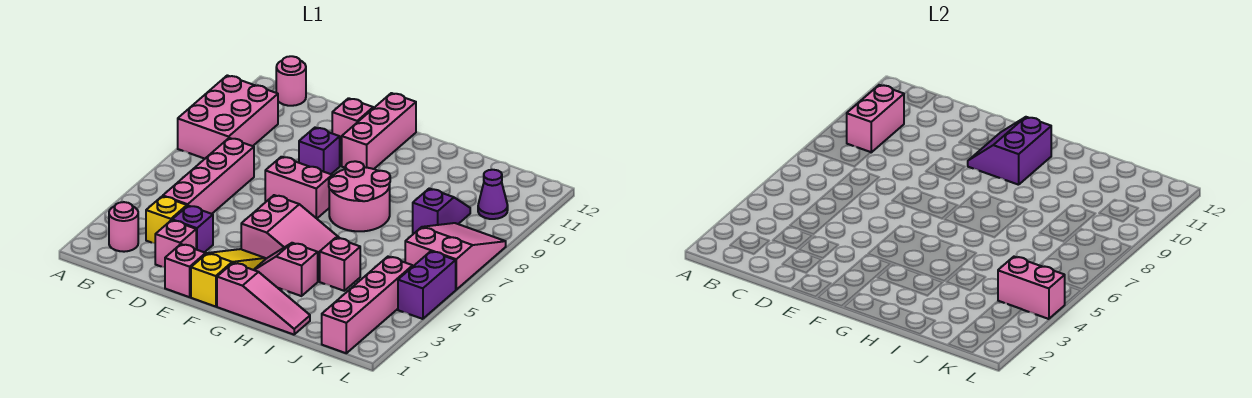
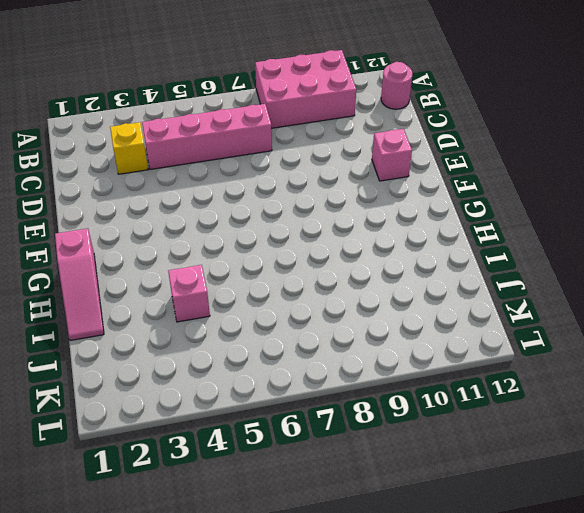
none -> pink round brick B2 level 1
none -> pink brick D2 level 1
none -> purple brick D3 level 1

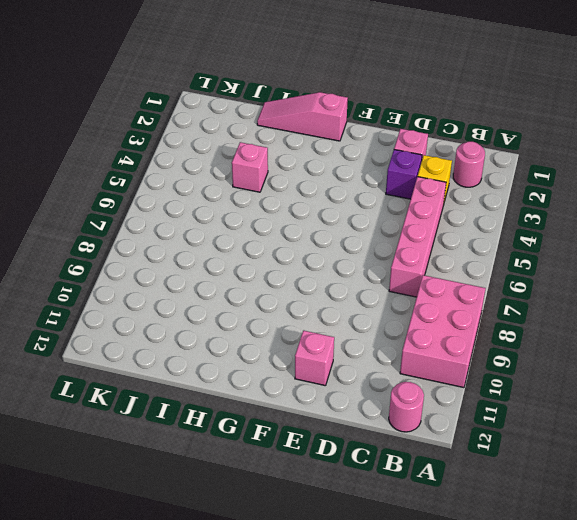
none -> pink brick E1 level 1
none -> pink brick E7:F7 level 1
none -> purple brick E9 level 1

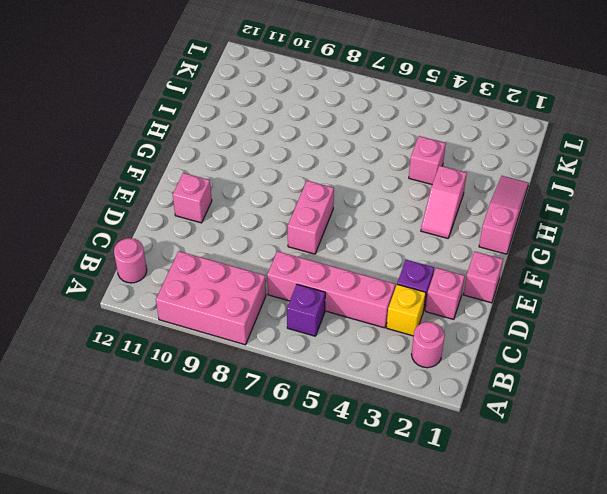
purple brick B6 level 1 -> purple brick E9 level 1
none -> yellow slope F1:F3 level 1 top 1
none -> pink slope F4:H5 level 1 top F
none -> pink brick F10:F12 level 1

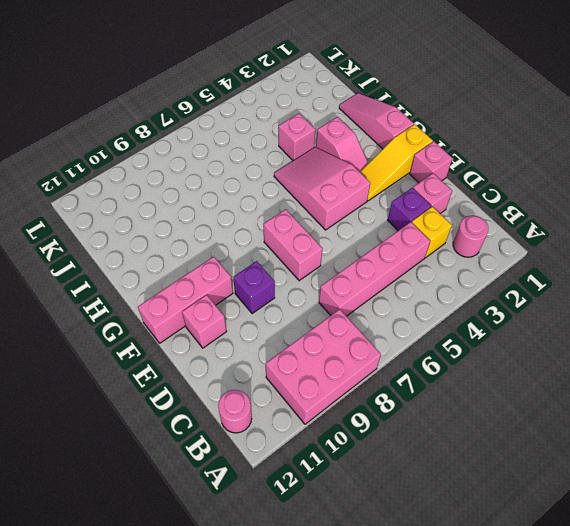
none -> pink round brick G7:H8 level 1
none -> purple slope J8:J9 level 1 top 8
none -> pink brick K1:K4 level 1

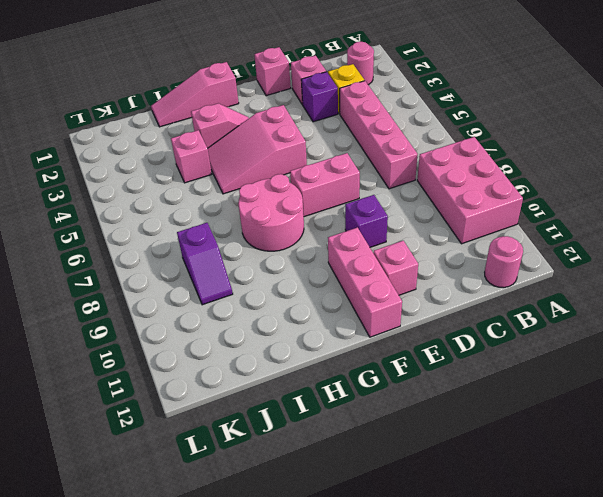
none -> yellow slope F1:F3 level 1 top 1
none -> pink brick K1:K4 level 1
none -> pink slope K6:L8 level 1 top 6

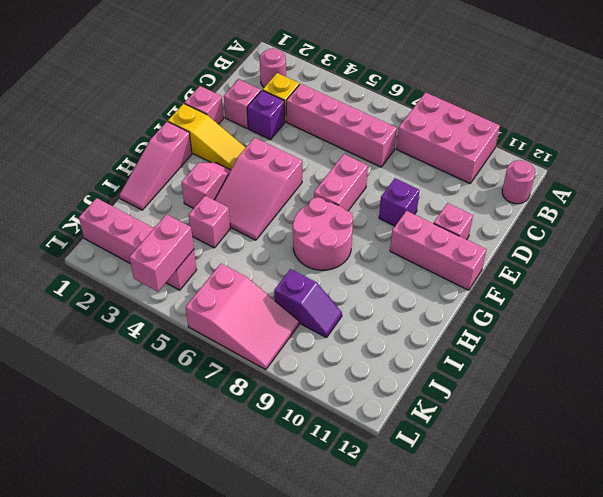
none -> purple cone K10 level 1
none -> purple brick L4:L5 level 1
none -> pink brick B9:B10 level 2

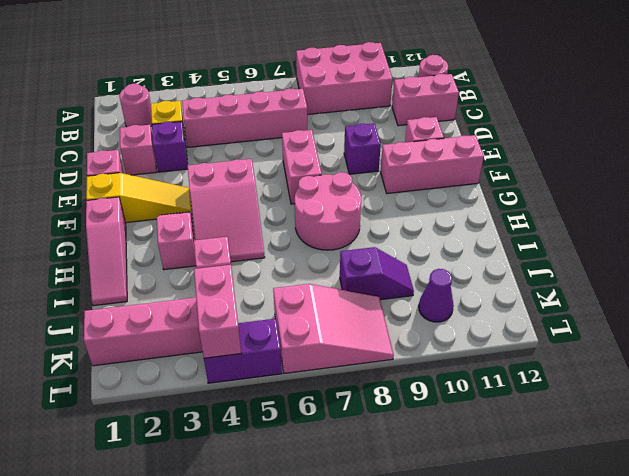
pink brick C11:C12 level 1 -> pink brick B9:B10 level 2
none -> purple slope F10:G11 level 2 top G

